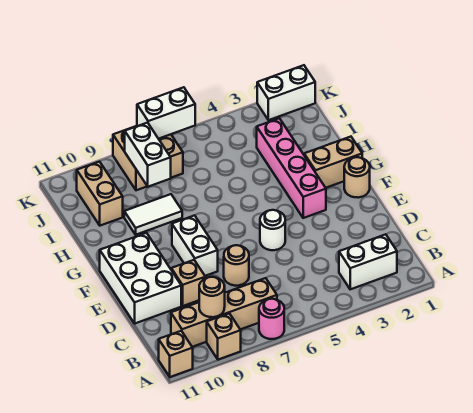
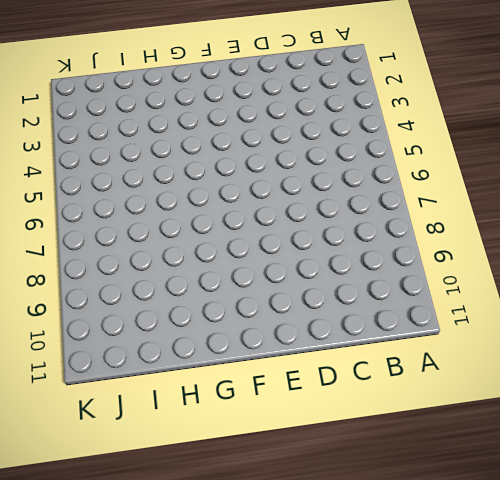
none -> pink round brick A7 level 1
none -> tan brick A9 level 1
none -> tan brick A11 level 1

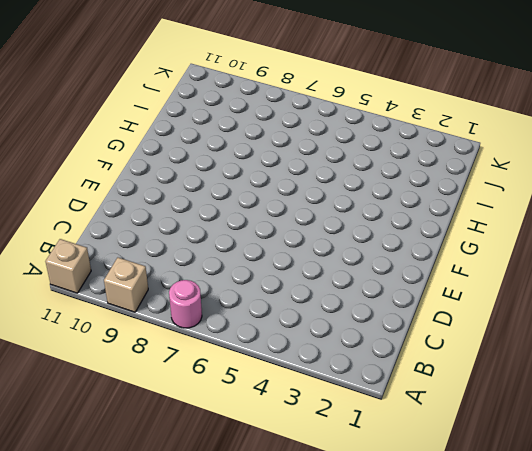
none -> white brick B2:B3 level 1
none -> tan brick B7:B10 level 1
none -> tan round brick D7 level 1

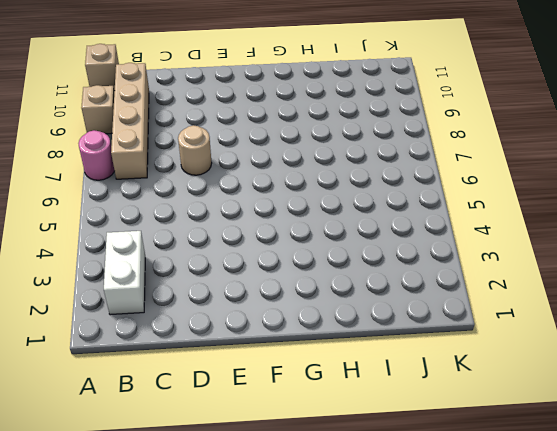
none -> tan brick D9 level 1
none -> white brick D10:F11 level 1
none -> white round brick E5 level 1

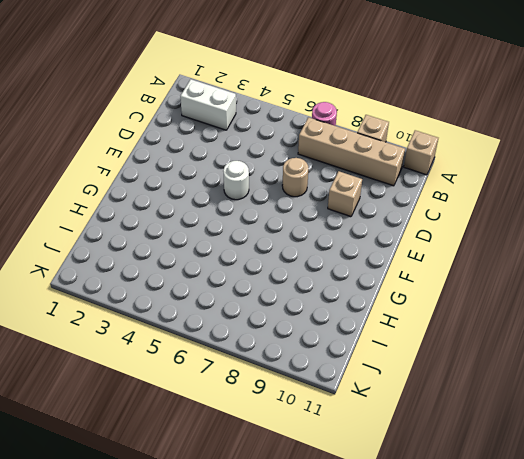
none -> white brick D10:F11 level 1
none -> white brick E8:F8 level 1
none -> tan round brick F1 level 1

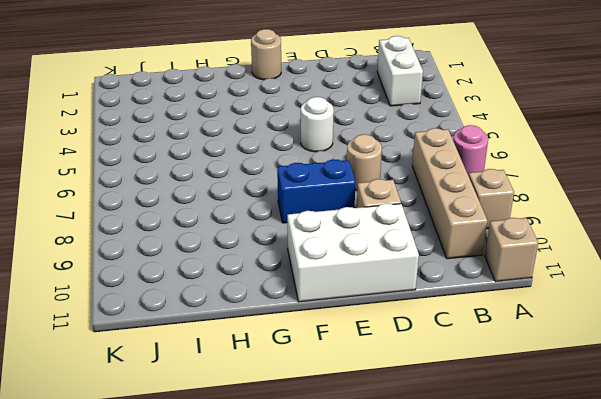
blue brick E8:F8 level 1 -> white brick E8:F8 level 1
none -> pink brick F3:I3 level 1
none -> tan brick G1:G2 level 1
none -> white tile H8:H9 level 1

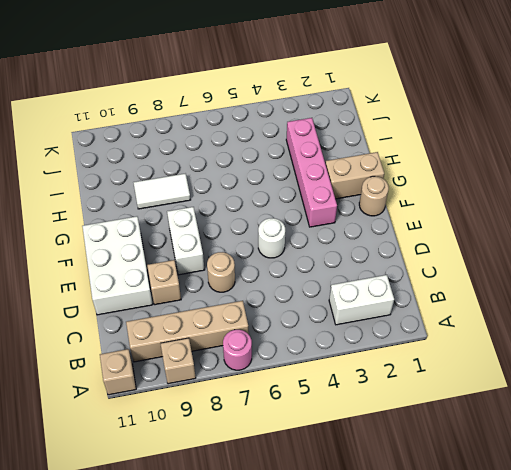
none -> tan brick I10:J10 level 1
none -> tan brick J7:K8 level 1
none -> white brick K1:K2 level 1

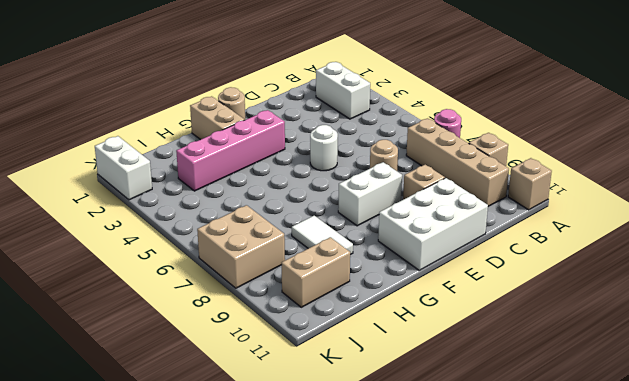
none -> tan round brick B9 level 2
none -> white brick I8:J8 level 2
none -> white brick K6:K7 level 2

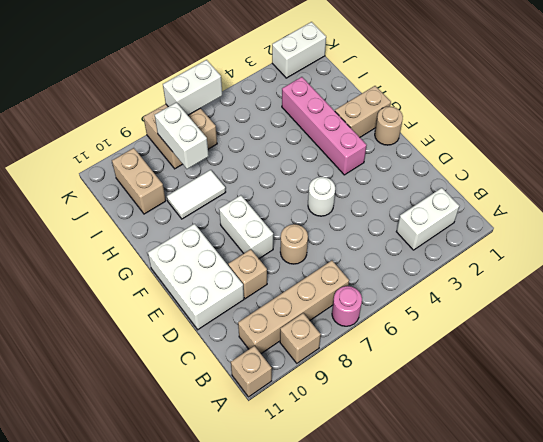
none -> tan round brick B9 level 2

